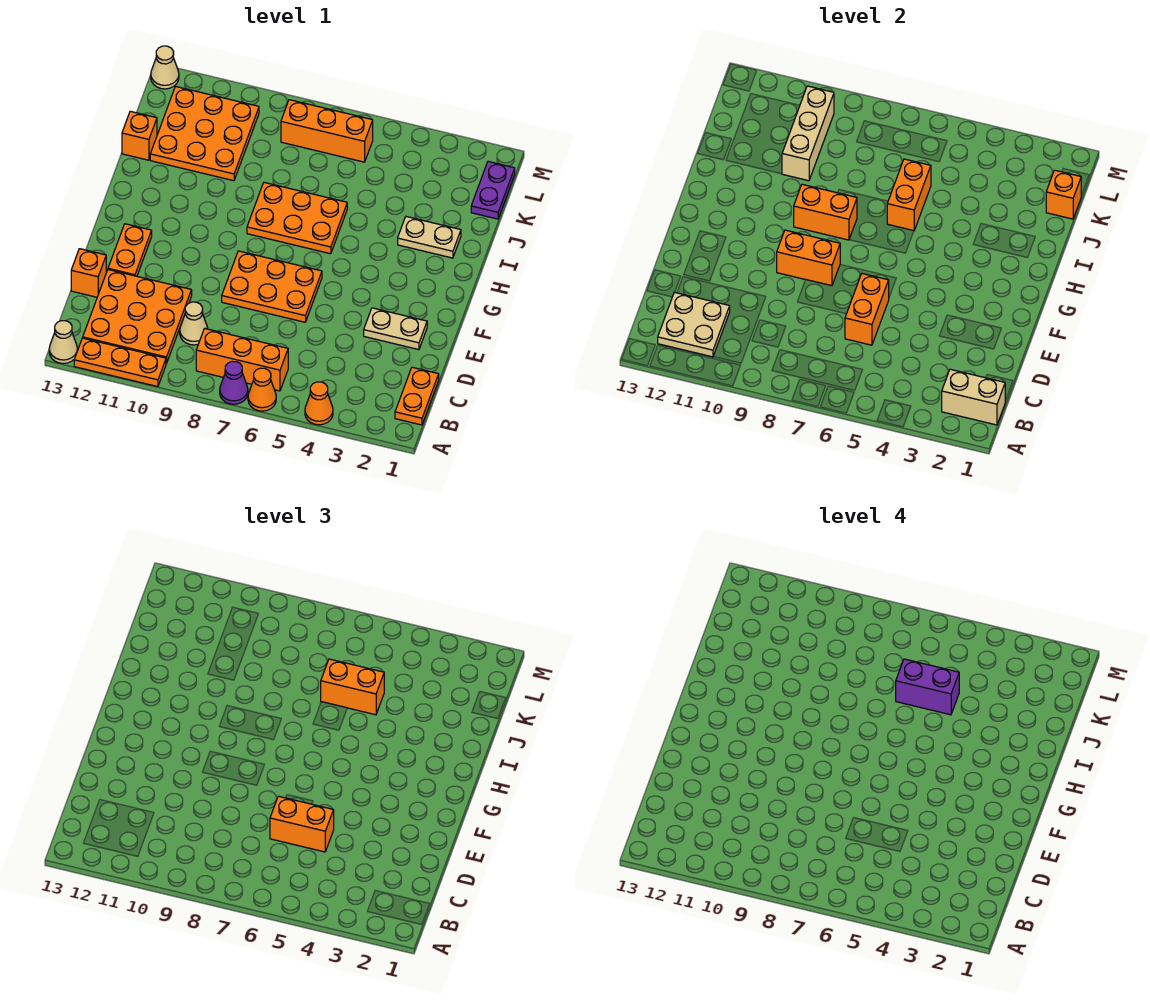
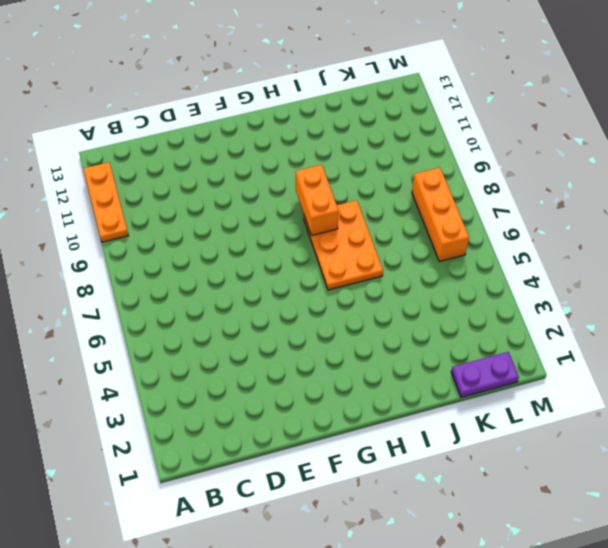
none -> orange cone A4 level 1
none -> orange cone A6 level 1
none -> purple cone A7 level 1
none -> tan cone A13 level 1

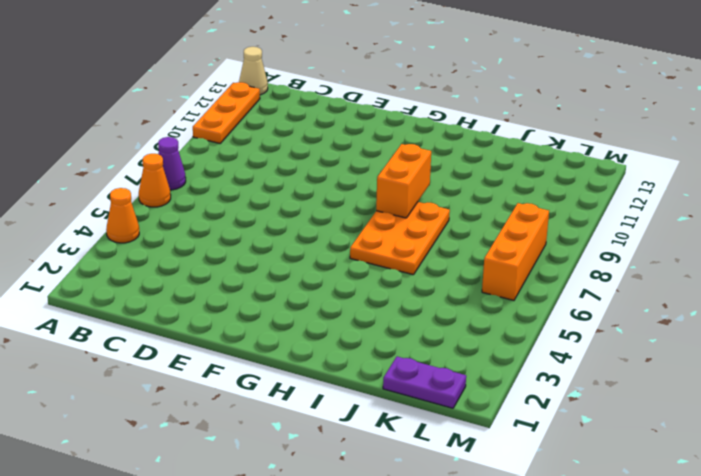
none -> orange plate B1:C1 level 1
none -> orange brick B6:B8 level 1
none -> orange plate B10:D12 level 1
none -> tan cone C9 level 1

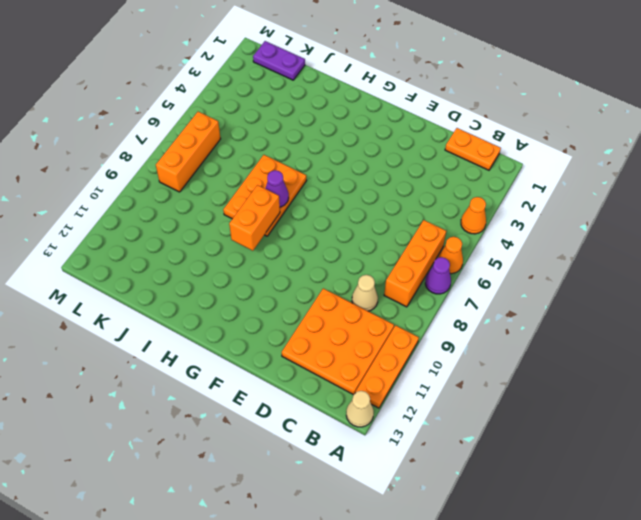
purple cone H7 level 2 -> none
none -> orange brick D13 level 1
none -> tan plate E2:E3 level 1
none -> orange plate E6:F8 level 1
none -> orange plate E12:F12 level 1

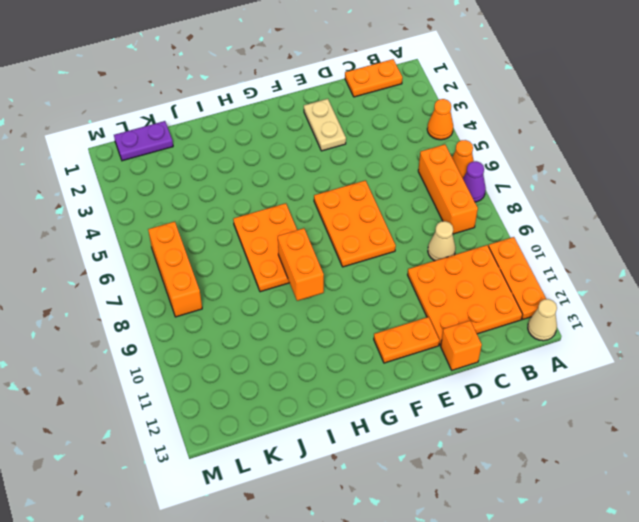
none -> tan plate I2:I3 level 1
none -> orange plate J10:L12 level 1
none -> orange brick J13 level 1
none -> tan cone M13 level 1

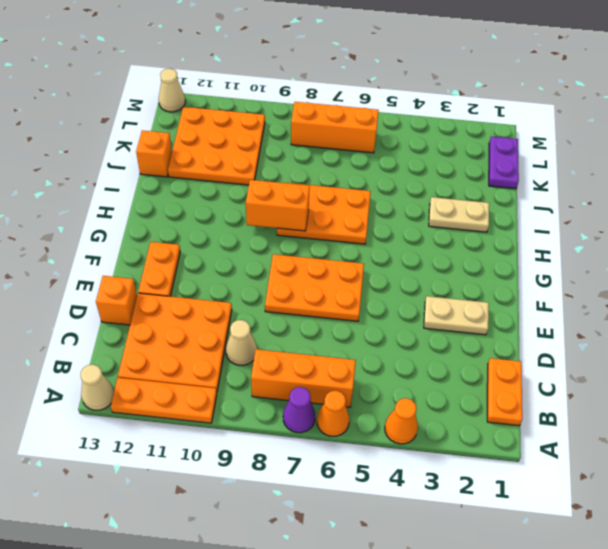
none -> tan brick B1:B2 level 2
none -> tan plate B11:C12 level 2
none -> orange brick D6:E6 level 2
none -> orange brick F8:F9 level 2

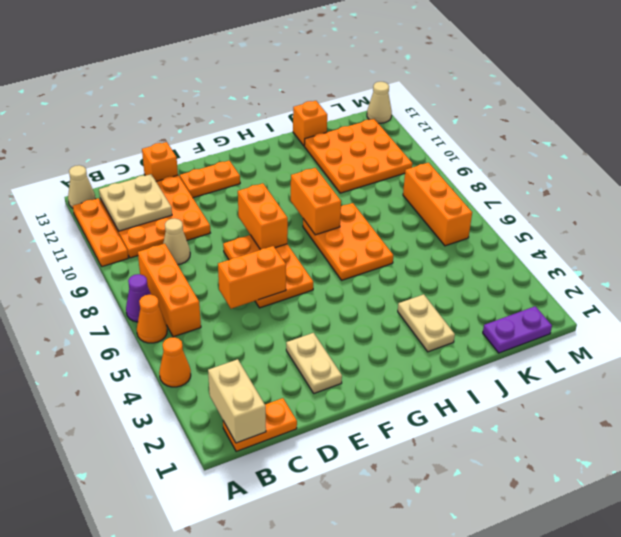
none -> orange brick I6:J6 level 2
none -> tan brick J10:L10 level 2
none -> orange brick K1 level 2
none -> orange brick D5:D6 level 3

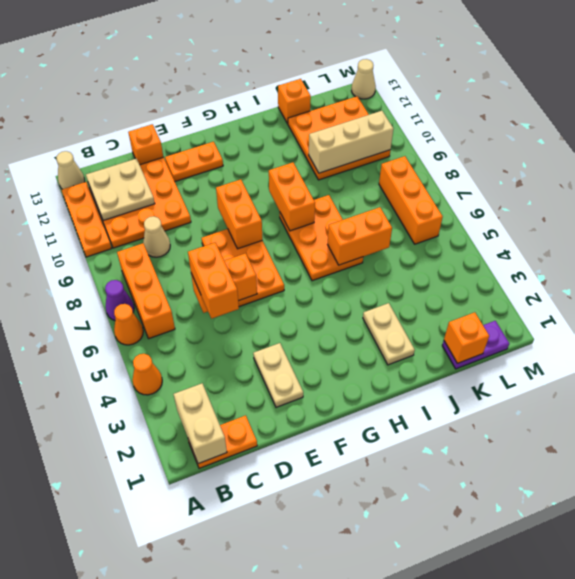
none -> orange brick J5:J6 level 3
none -> purple brick J5:J6 level 4

